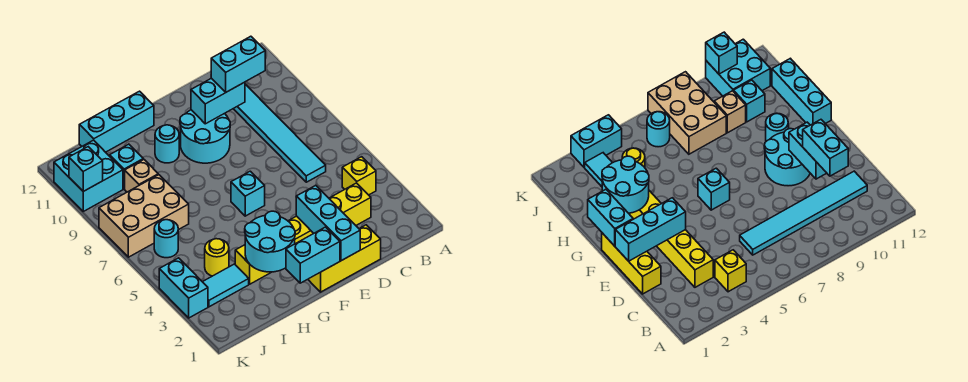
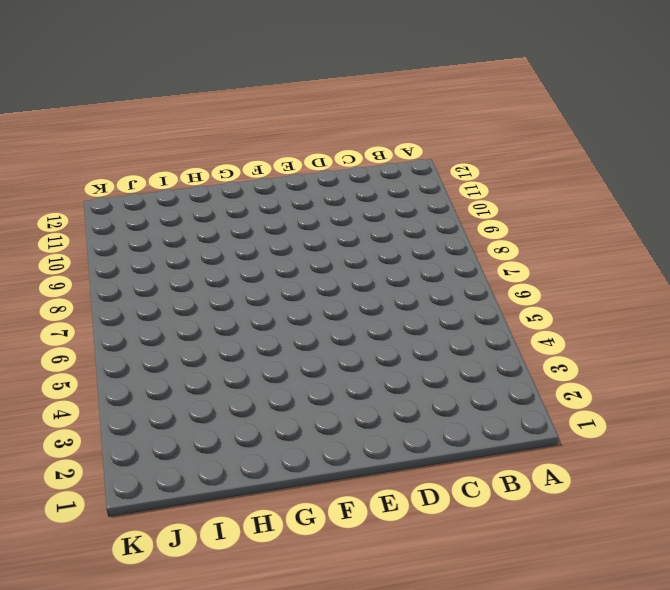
none -> yellow brick B4 level 1
none -> yellow brick C3:H3 level 1
none -> cyan tile C6:C11 level 1

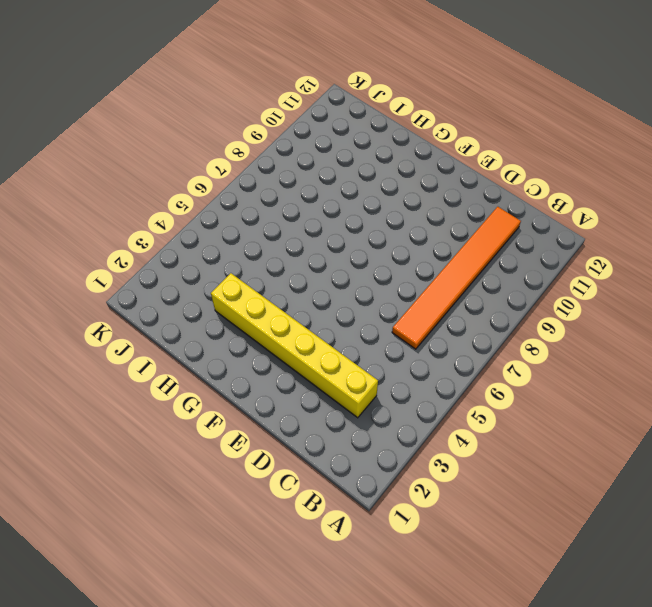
orange tile C6:C11 level 1 -> cyan tile C6:C11 level 1
none -> yellow brick B4 level 1
none -> yellow brick D1:F1 level 1
none -> cyan round brick E9:F10 level 1

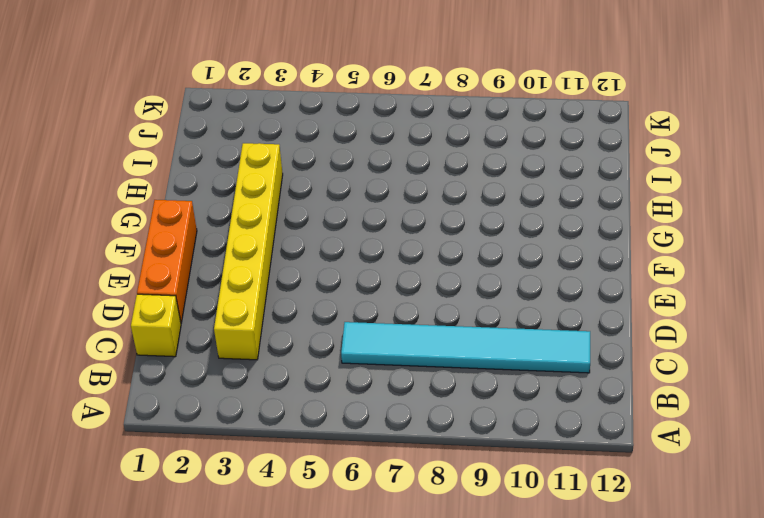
yellow brick C1 level 1 -> yellow brick B4 level 1
orange brick D1:F1 level 1 -> yellow brick D1:F1 level 1
none -> cyan round brick E9:F10 level 1
none -> cyan brick F6 level 1
none -> cyan round brick G10 level 1

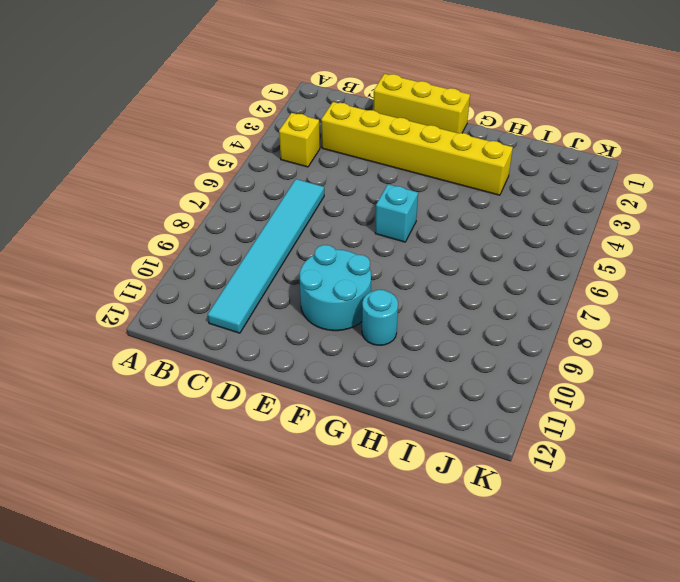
none -> cyan brick G12:I12 level 1
none -> cyan tile I3:J3 level 1
none -> yellow round brick I4 level 1

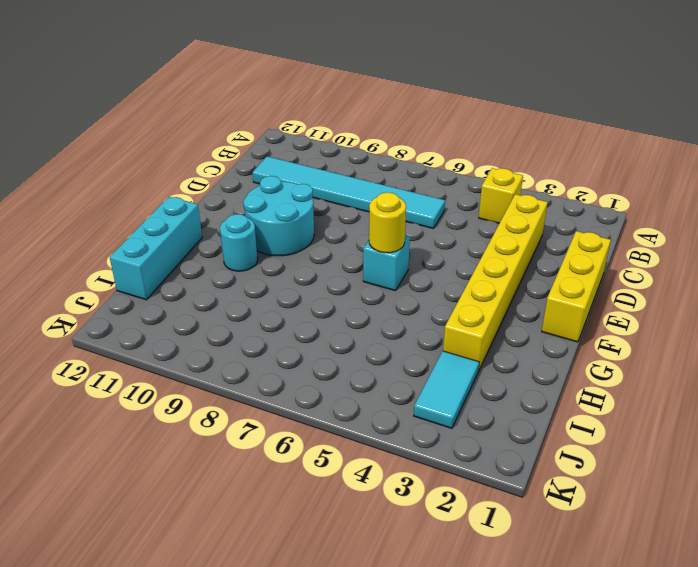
yellow round brick F6 level 2 -> yellow round brick I4 level 1
none -> tan brick I7:K8 level 1
none -> tan brick I9 level 1
none -> cyan brick I10 level 1

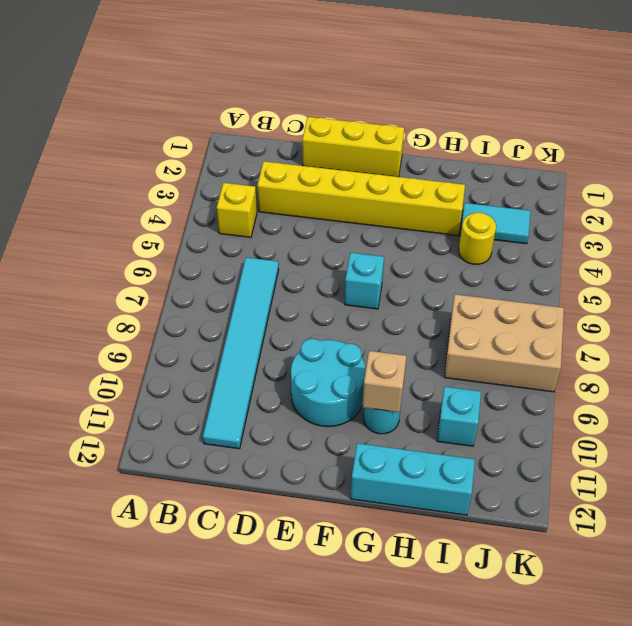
tan brick G10 level 2 -> tan brick I9 level 1
none -> cyan round brick J6 level 1
none -> cyan brick J10:K11 level 1
none -> cyan brick K3:K4 level 1

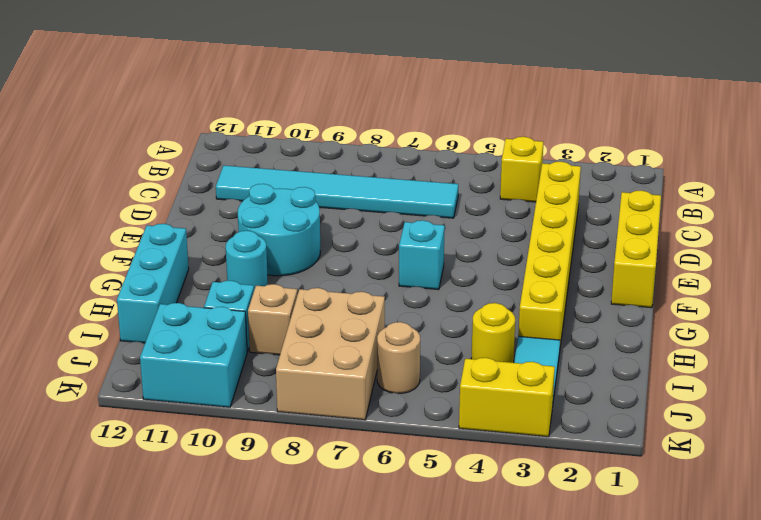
tan round brick J6 level 1 -> cyan round brick J6 level 1
yellow brick K3:K4 level 1 -> cyan brick K3:K4 level 1
none -> cyan brick D10:E10 level 2
none -> cyan brick E1:E3 level 2
none -> cyan brick F1:G1 level 2

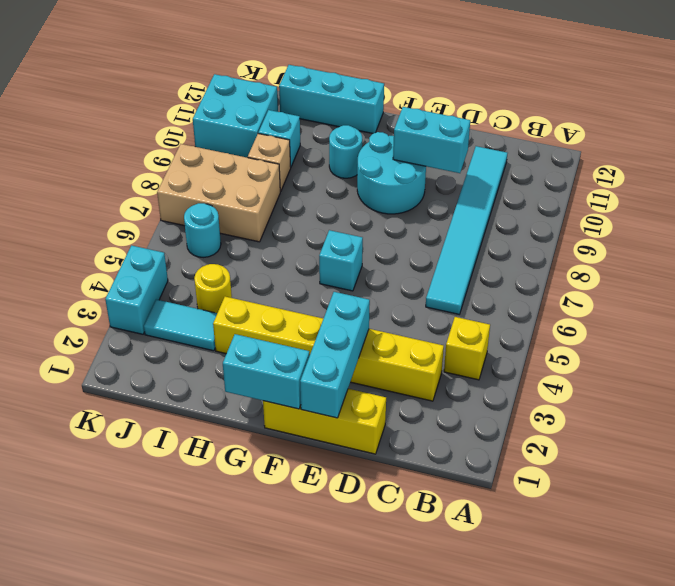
none -> cyan round brick G2:H3 level 2
none -> cyan brick K10 level 2
none -> cyan brick C10:D10 level 3

